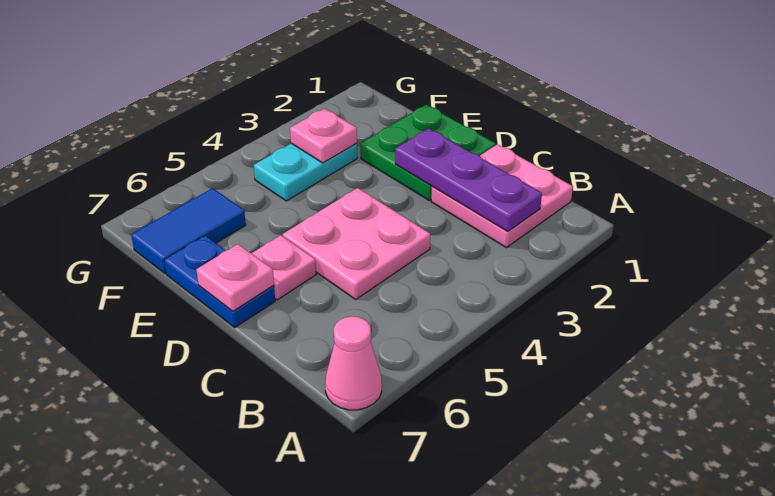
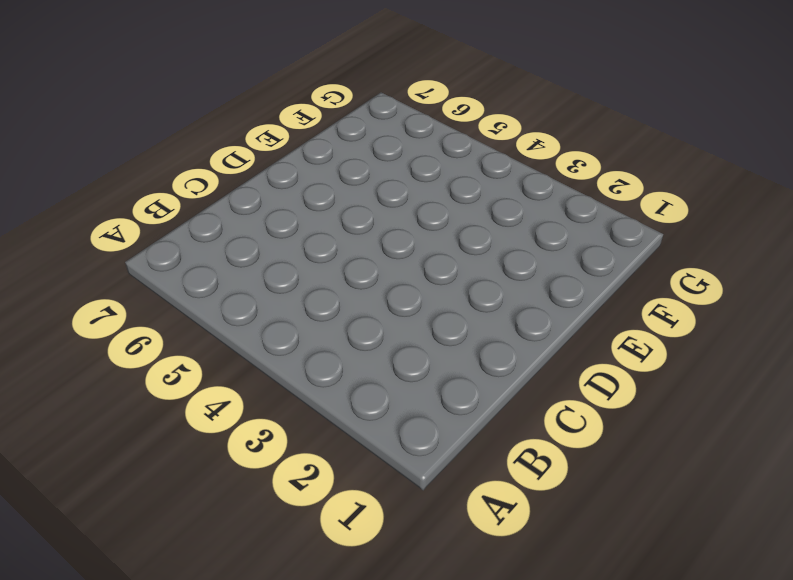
none -> pink cone A7 level 1
none -> pink plate B1:C2 level 1

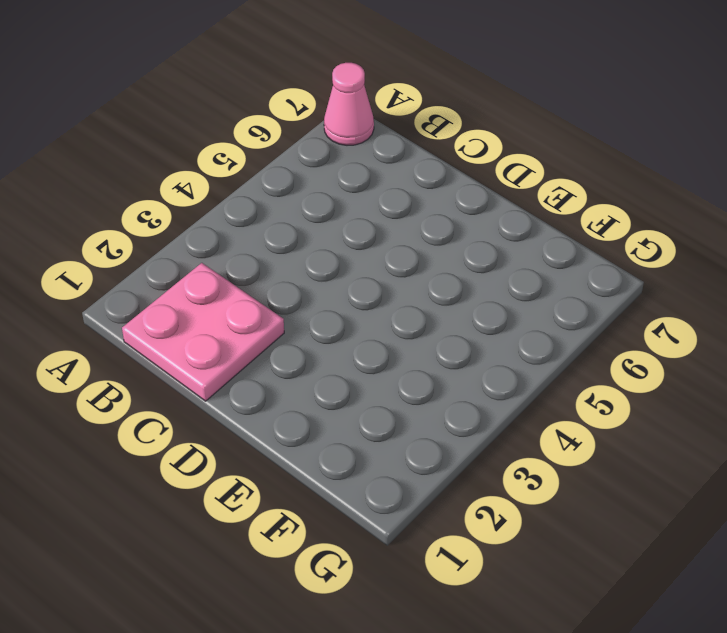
none -> pink plate C4:D5 level 1
none -> green plate D1:E2 level 1

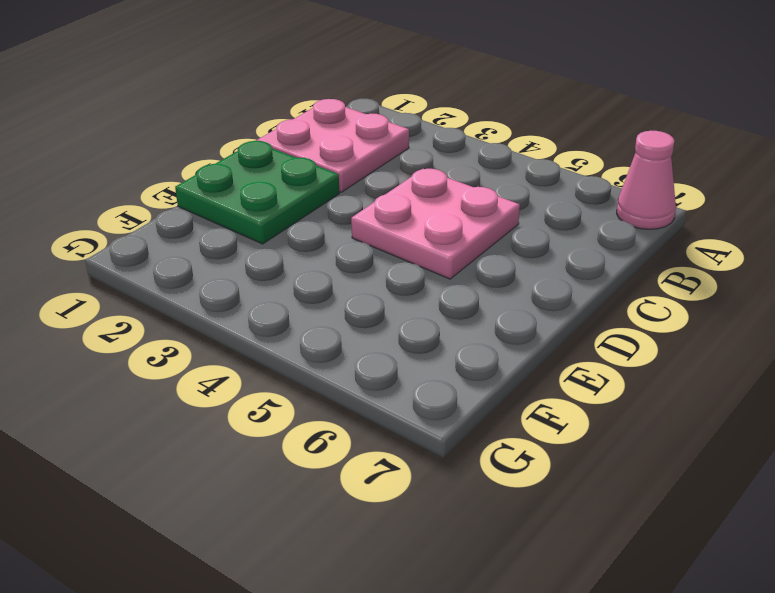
none -> pink plate D6 level 1
none -> blue plate D7:E7 level 1

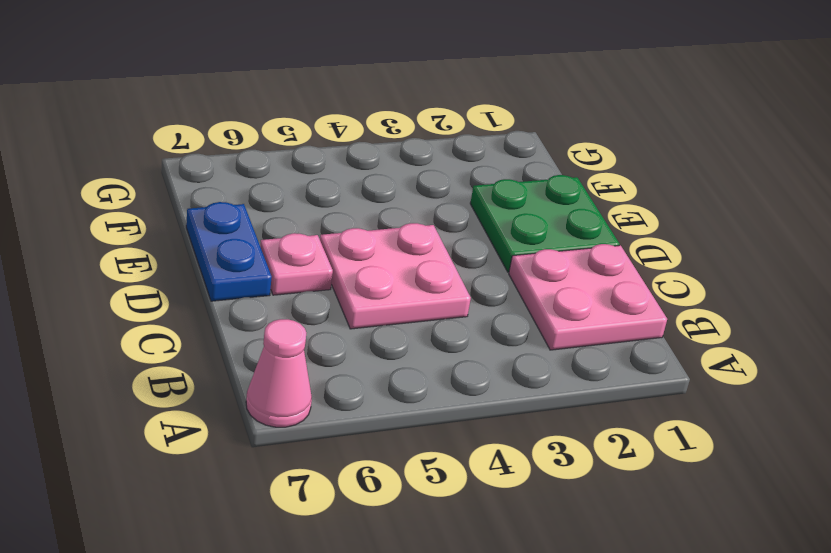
none -> cyan plate F3:F4 level 1
none -> blue tile F6:F7 level 1

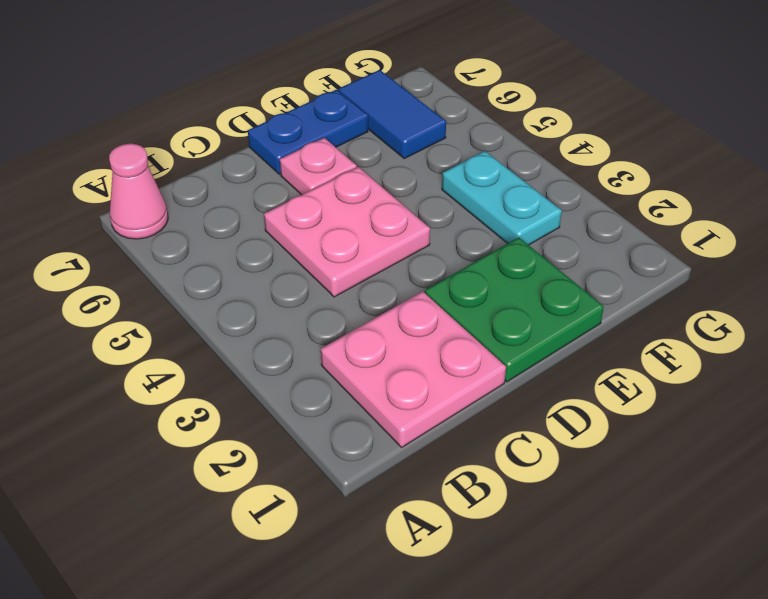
none -> purple plate B2:D2 level 2
none -> pink plate D7 level 2

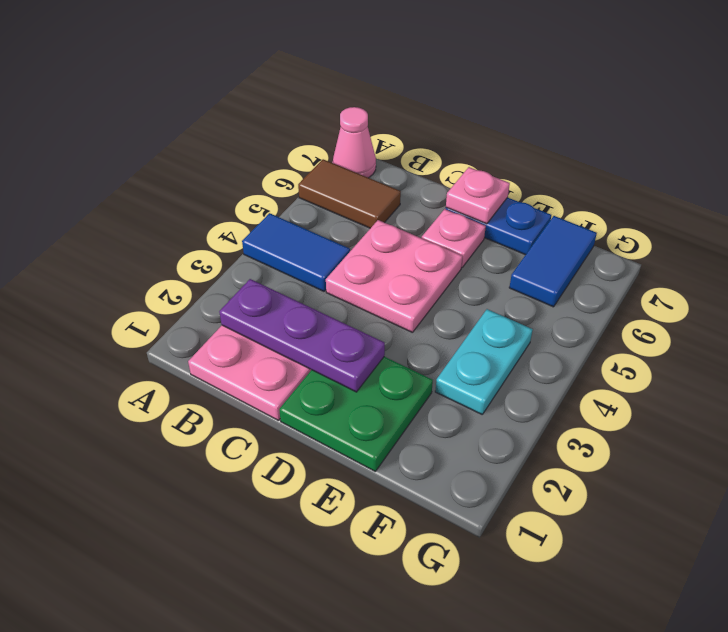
blue tile A4:B4 level 1 -> none
brown tile A6:B6 level 1 -> none
none -> pink plate F3 level 2

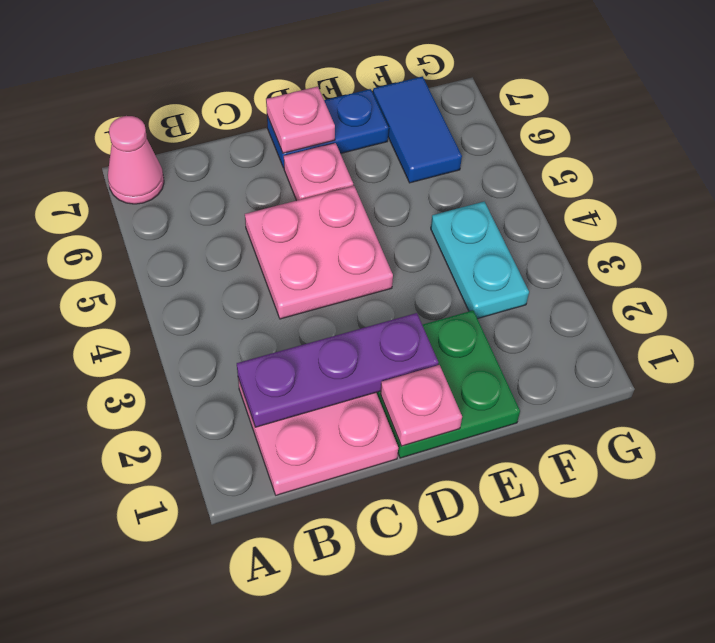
pink plate D1 level 2 -> pink plate F3 level 2

